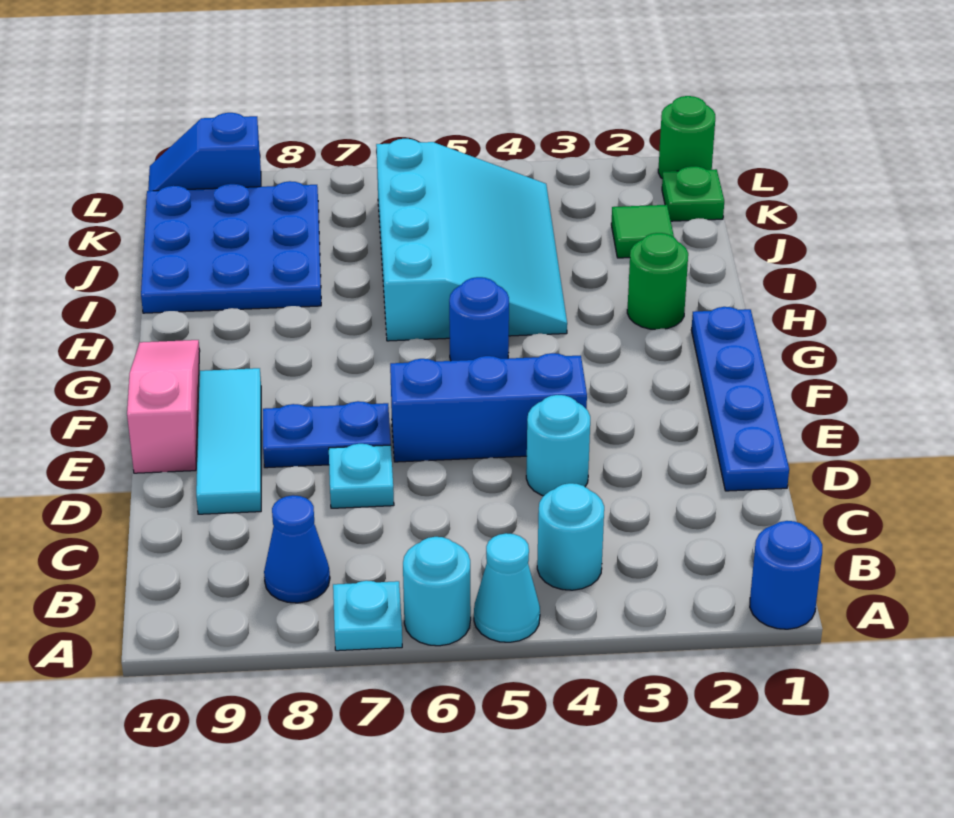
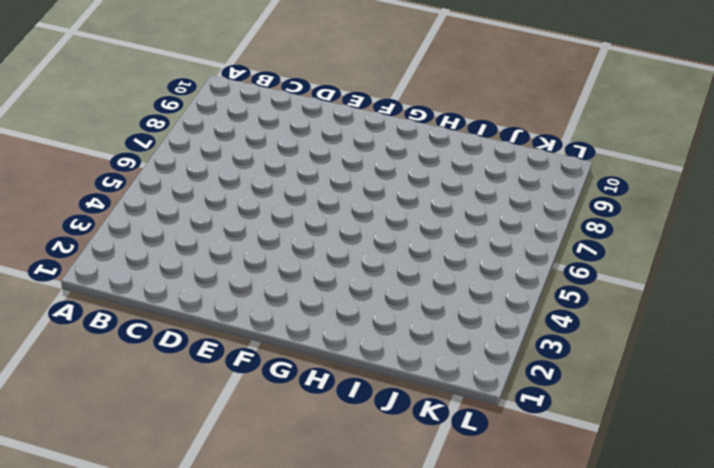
none -> blue round brick A1 level 1
none -> cyan cone A5 level 1
none -> cyan round brick A6 level 1

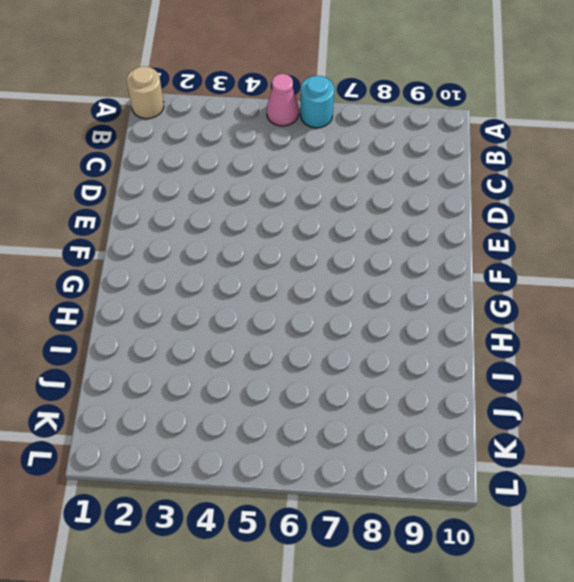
tan round brick A1 level 1 -> blue round brick A1 level 1
pink cone A5 level 1 -> cyan cone A5 level 1
none -> cyan plate A7 level 1
none -> cyan round brick B4 level 1
none -> blue cone B8 level 1

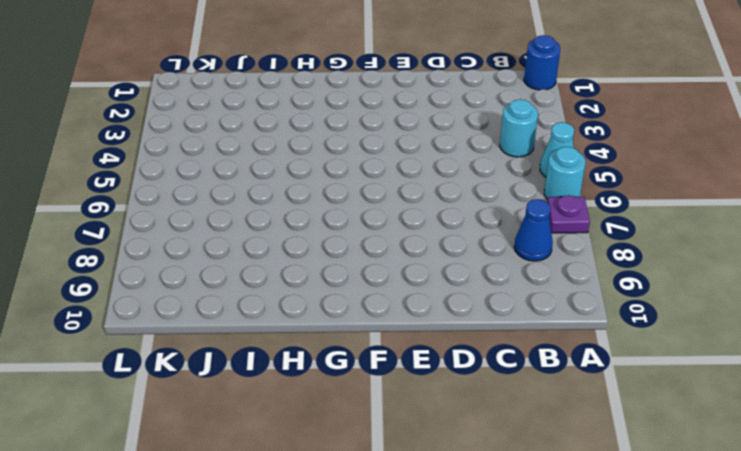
purple plate A7 level 1 -> cyan plate A7 level 1
none -> blue plate D1:G1 level 1
none -> cyan round brick D4 level 1
none -> cyan plate D7 level 1

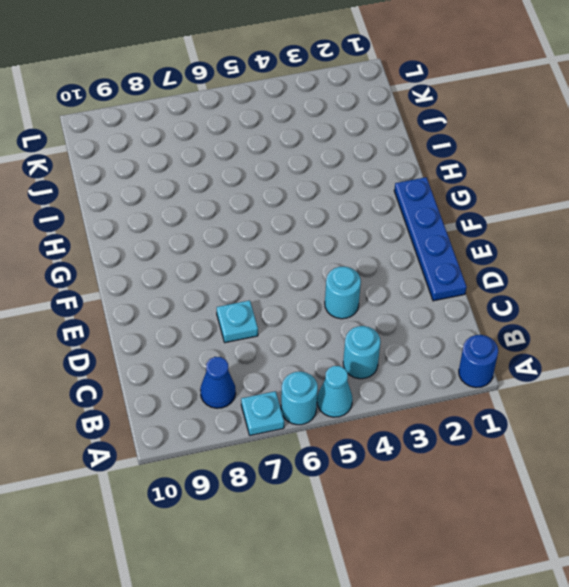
none -> cyan tile D9:F9 level 1
none -> blue brick E4:E6 level 1
none -> blue plate E7:E8 level 1

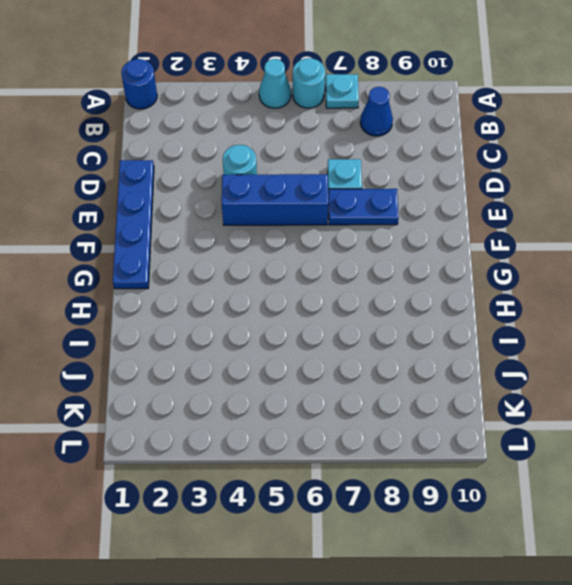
none -> cyan round brick B4 level 1
none -> cyan tile D9:F9 level 1
none -> pink slope E10:G10 level 1 top E

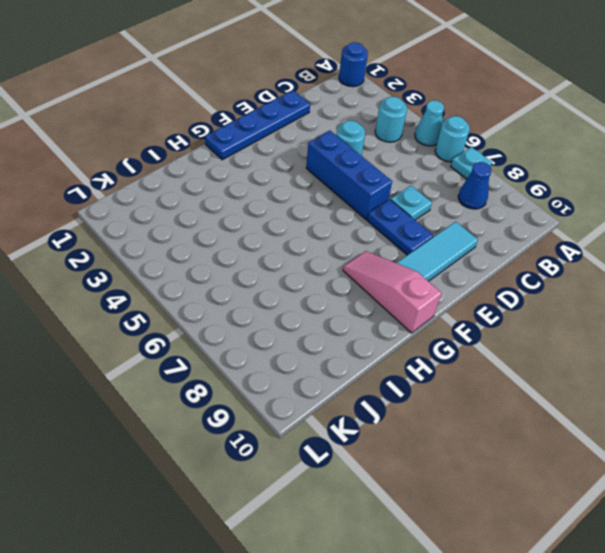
pink slope G8:G10 level 1 top 10 -> pink slope E10:G10 level 1 top E
none -> blue round brick G5 level 1
none -> green round brick H2 level 1
none -> cyan slope H4:K6 level 1 top 6

